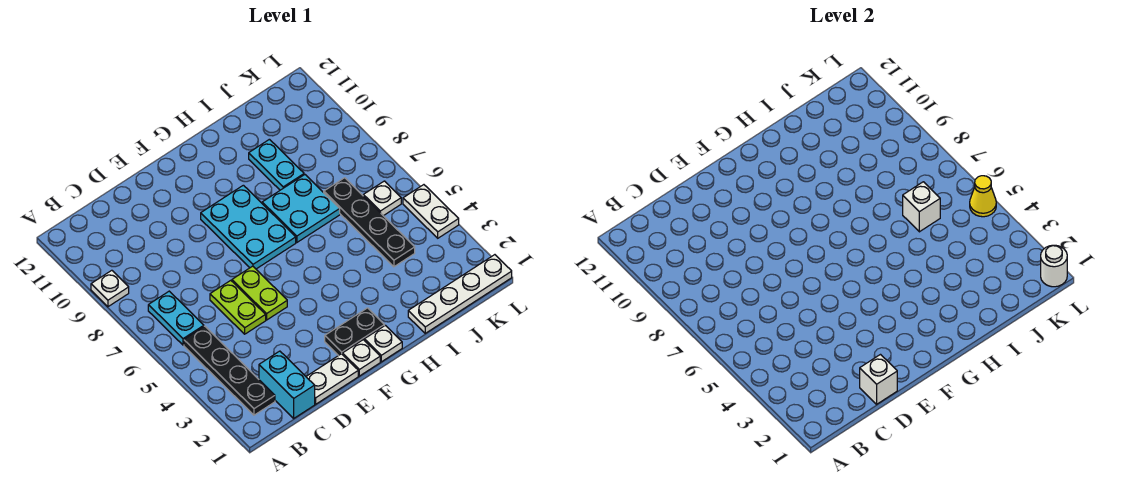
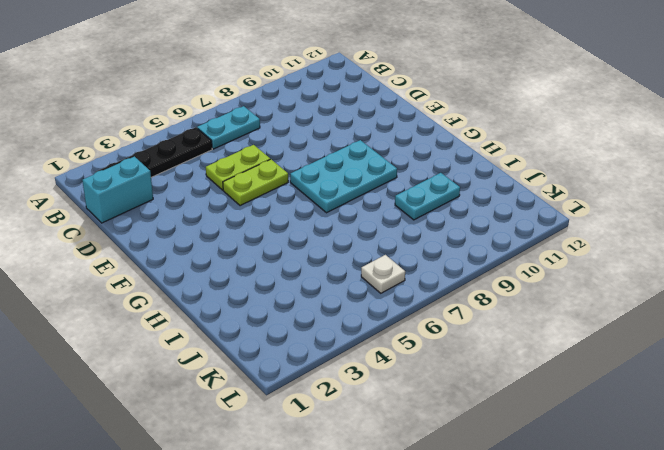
none -> white plate A9 level 1
none -> white plate D1:E1 level 1
none -> white plate F1 level 1

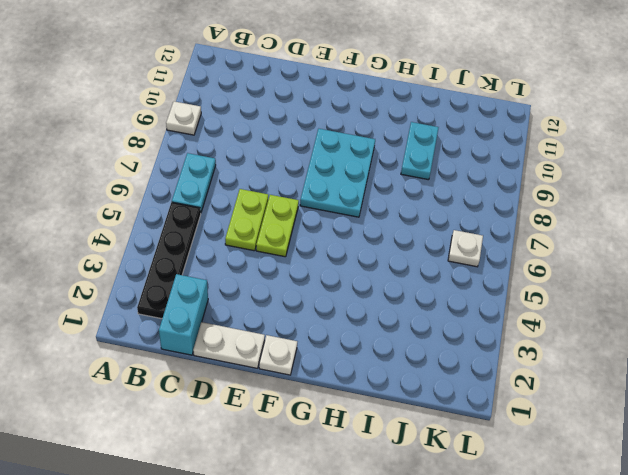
none -> black plate F2:G2 level 1
none -> white plate G1 level 1
none -> cyan plate H7:I8 level 1

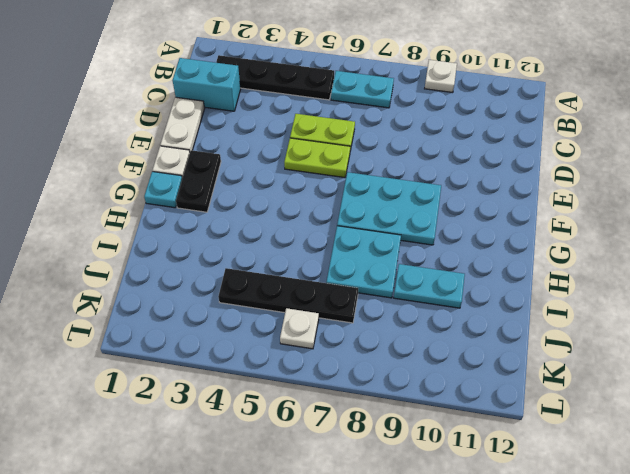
cyan plate G1 level 1 -> white plate G1 level 1
none -> white plate I1:L1 level 1
none -> white plate L4:L5 level 1
none -> white brick D1 level 2

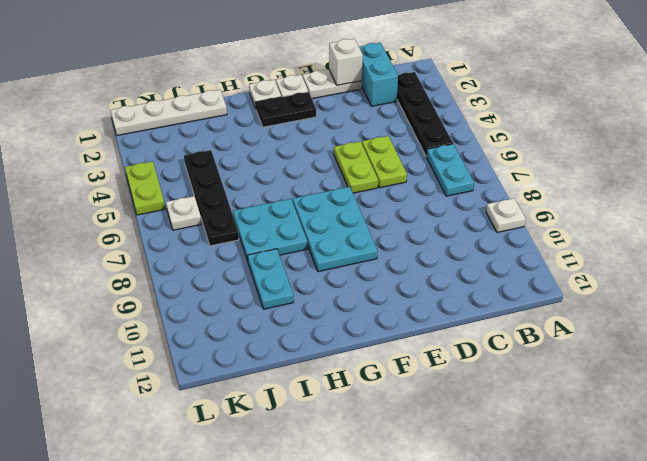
lime plate L4:L5 level 1 -> white plate L4:L5 level 1
none -> white brick J6 level 2
none -> white round brick L1 level 2
none -> yellow cone L5 level 2

